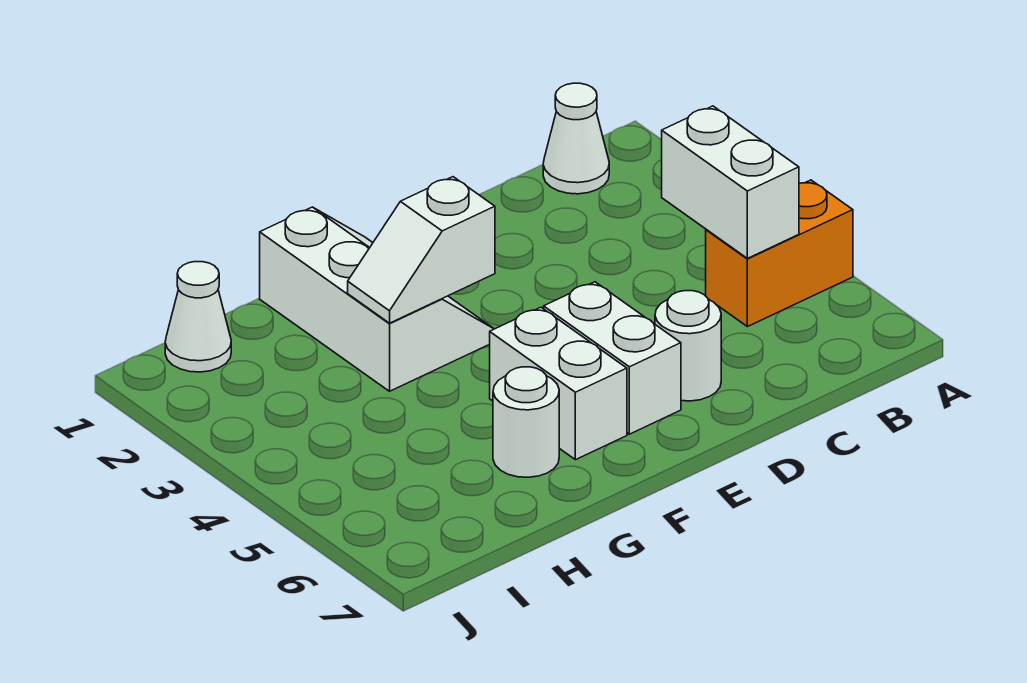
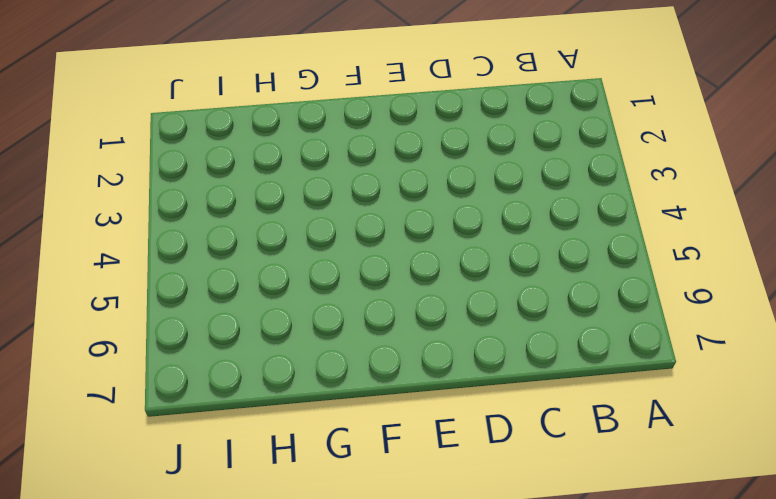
none -> orange brick A5:B5 level 1
none -> white cone B1 level 1

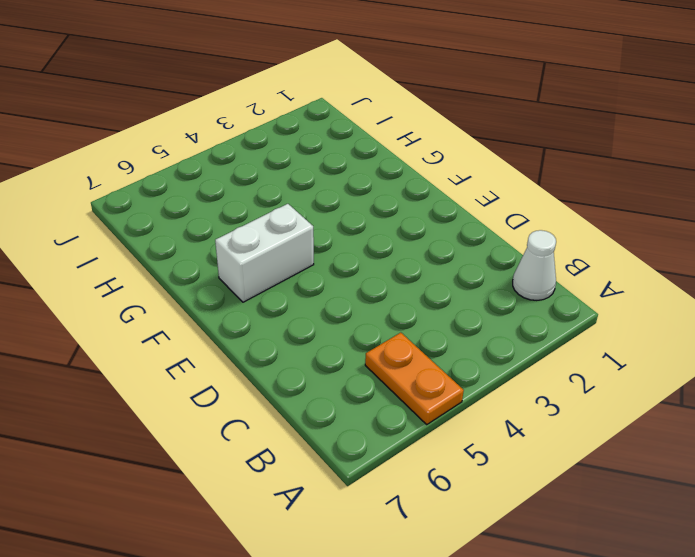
orange plate A5:B5 level 1 -> orange brick A5:B5 level 1
none -> white round brick D6 level 1
none -> white brick E5:E6 level 1

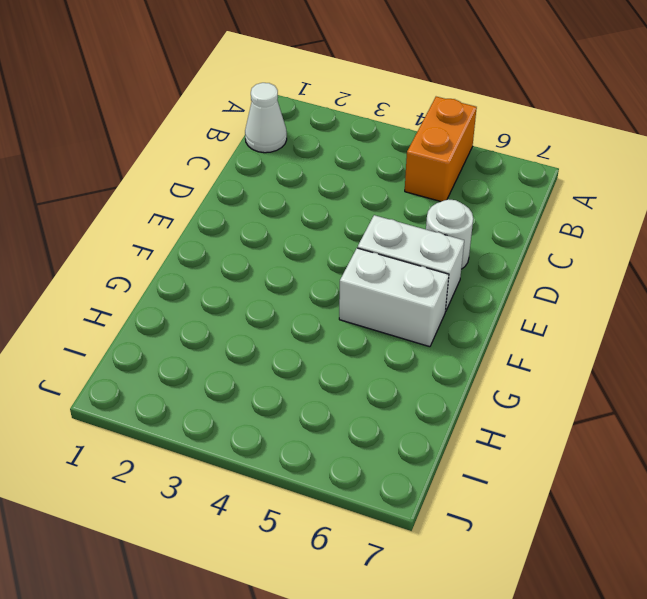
none -> white slope F1:G3 level 1 top G
none -> white round brick G6 level 1

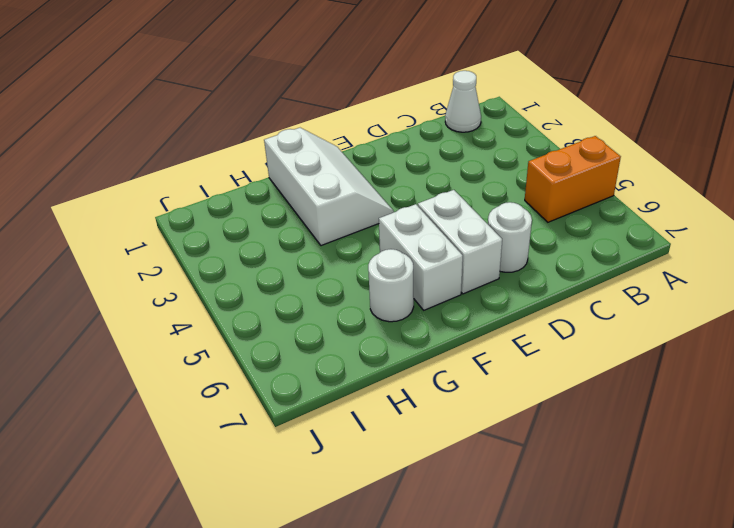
none -> white cone I1 level 1
none -> white brick B4:B5 level 2

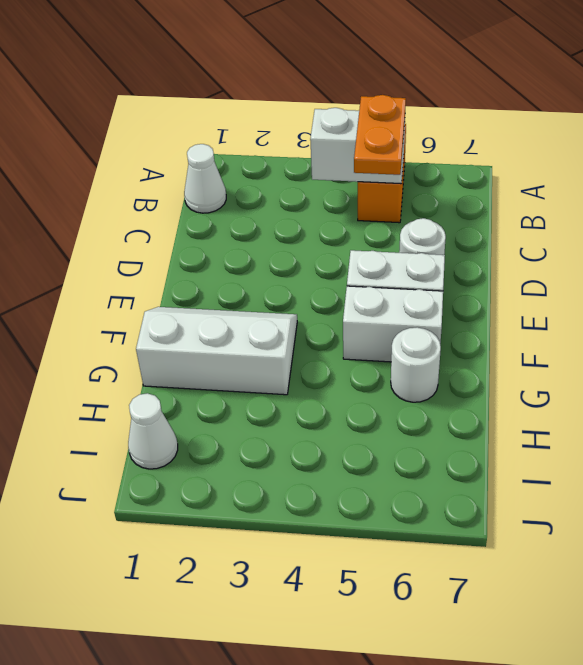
orange plate B5:C5 level 3 -> none
none -> white slope F3:G3 level 2 top F

